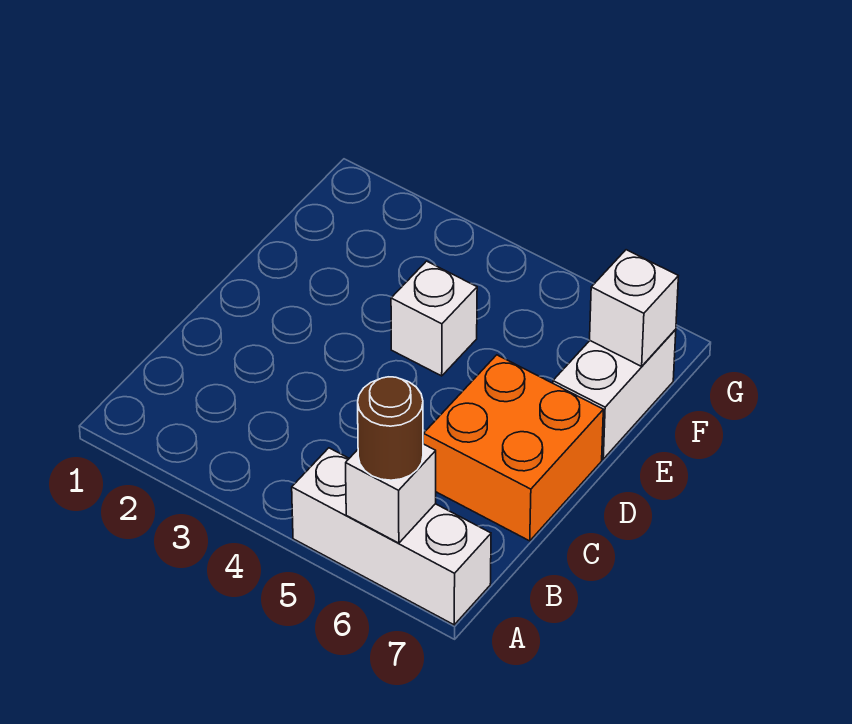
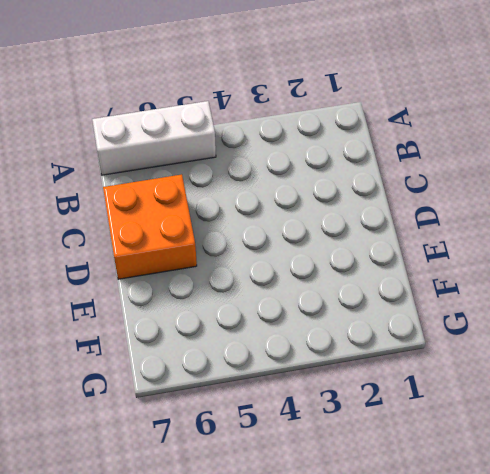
none -> white brick E4 level 1
none -> white brick E7:F7 level 1

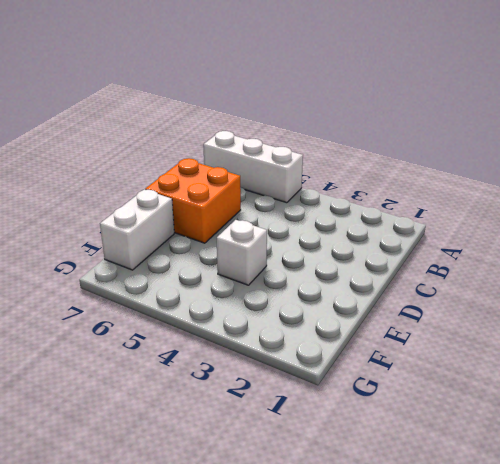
none -> white brick A6 level 2
none -> white brick F7 level 2

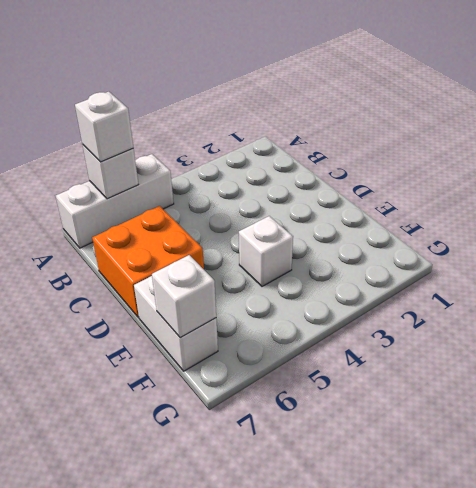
white brick A6 level 3 -> brown round brick A6 level 3

